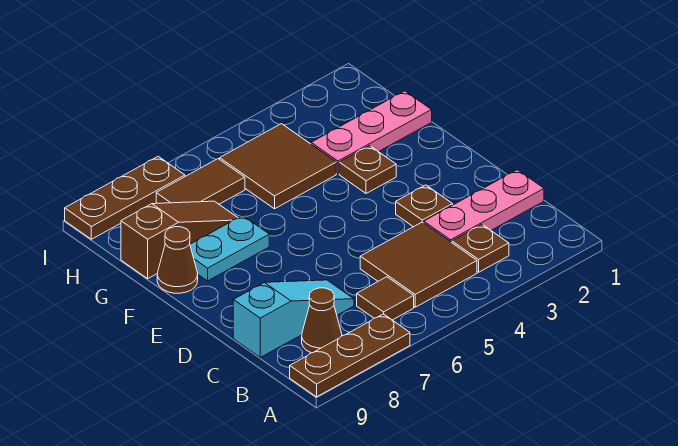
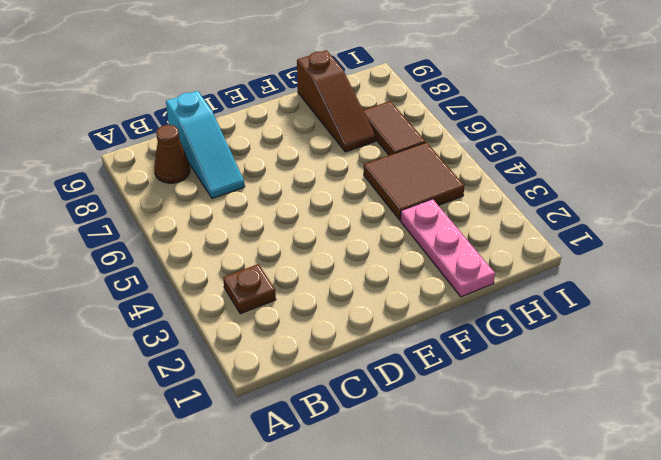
none -> brown plate A7:A9 level 1
none -> brown tile B4:C5 level 1
none -> brown tile B6 level 1

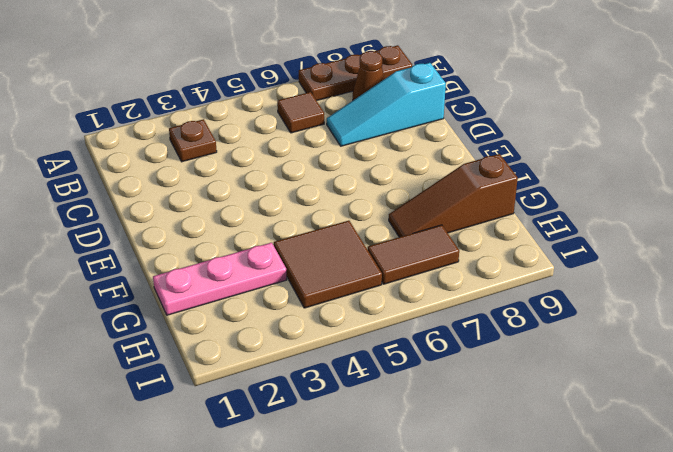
none -> brown tile B4:C5 level 1
none -> pink plate C1:C3 level 1
none -> brown plate D3 level 1

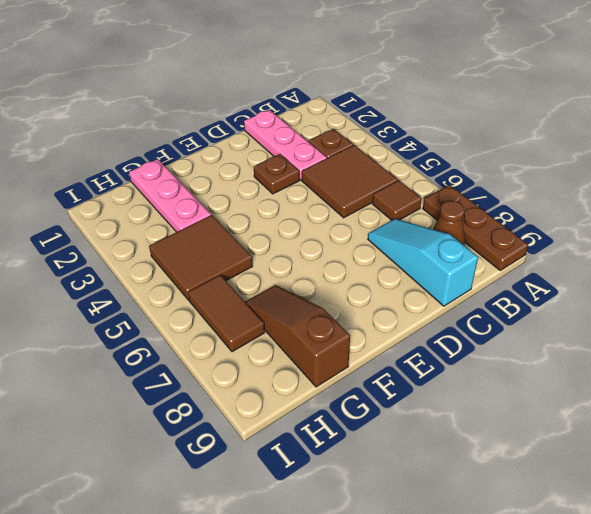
none -> brown plate F3 level 1
none -> cyan plate F7:F8 level 1
none -> brown cone F9 level 1

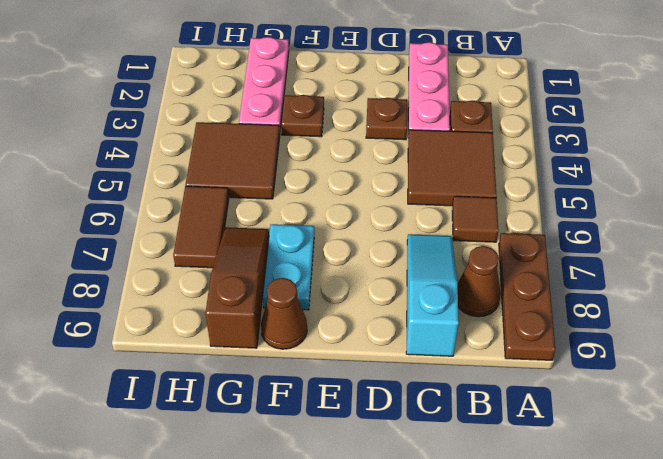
none -> brown plate I7:I9 level 1

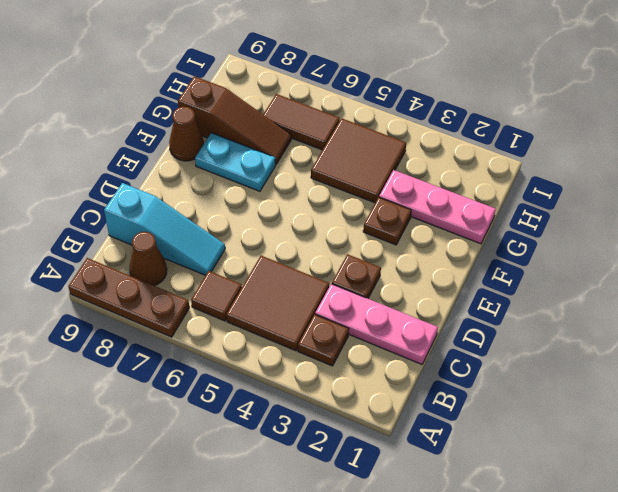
none -> brown plate I7:I9 level 1

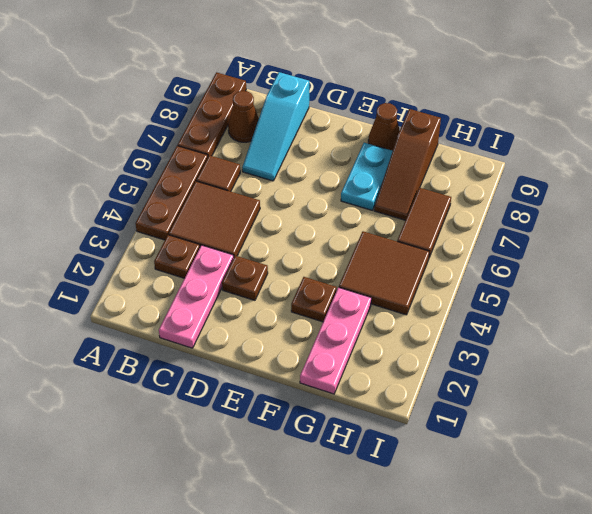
brown plate A4:A6 level 1 -> brown plate I7:I9 level 1

